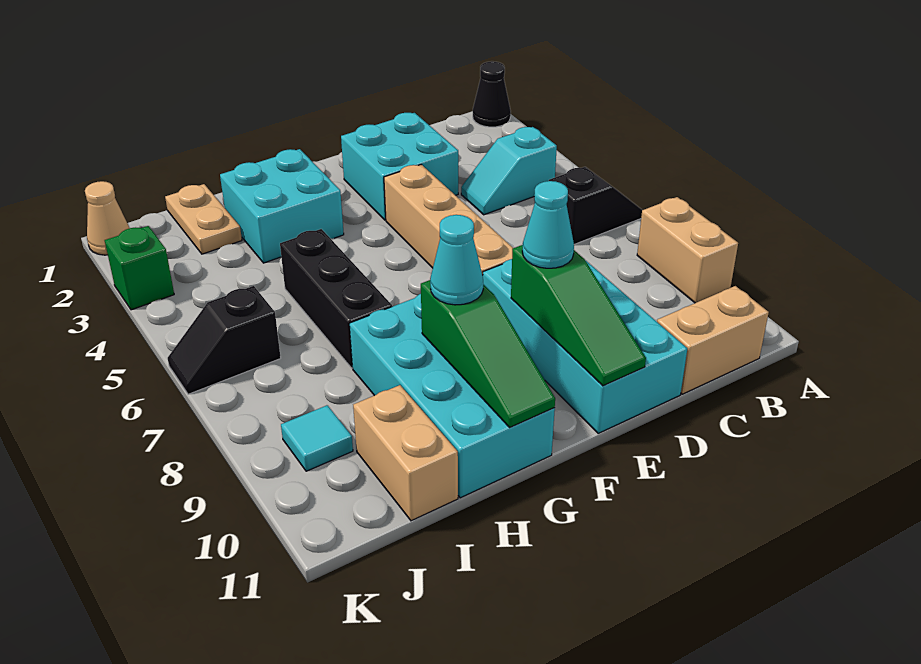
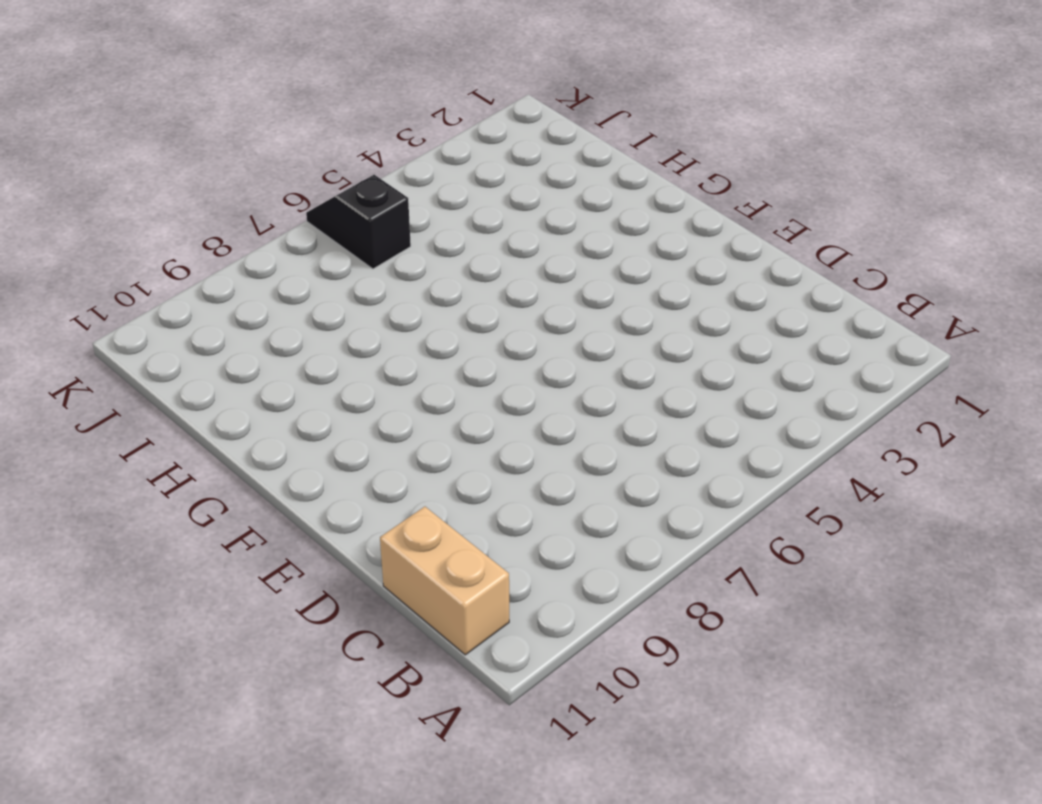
none -> black cone A1 level 1
none -> black slope A6:B6 level 1 top B
none -> tan brick A8:A9 level 1

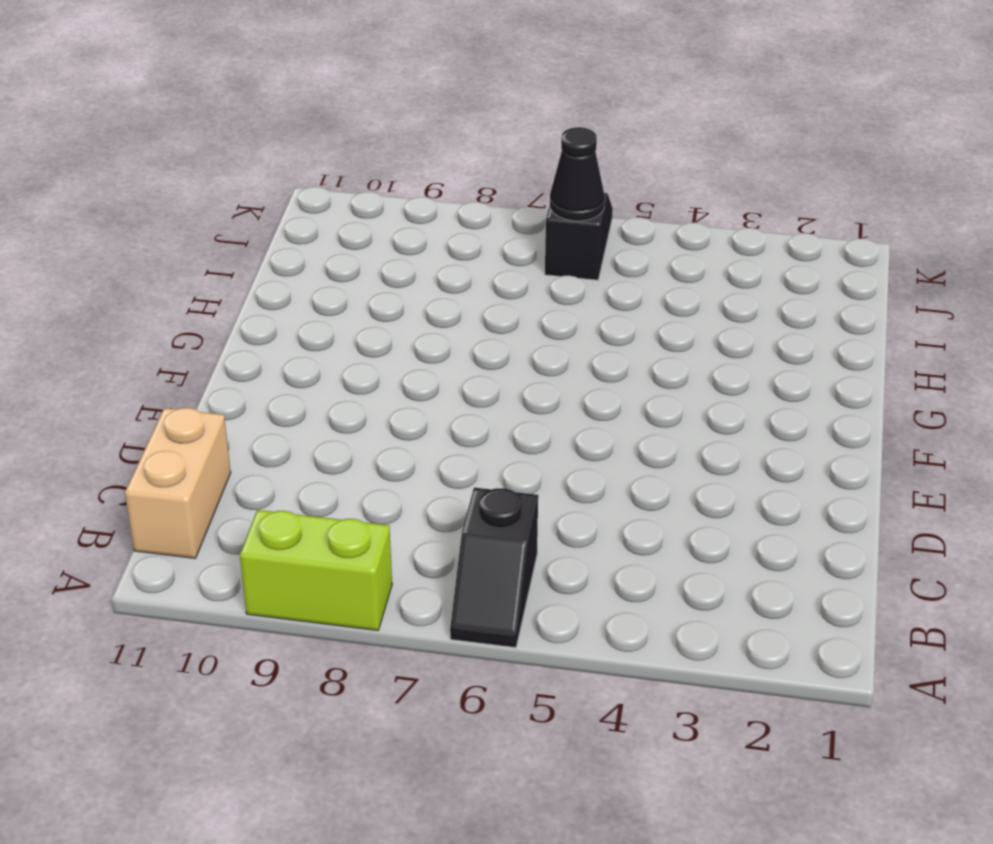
lime brick A8:A9 level 1 -> tan brick A8:A9 level 1
black cone J6 level 2 -> black cone A1 level 1
none -> cyan slope B4:C4 level 1 top B
none -> cyan brick D2:E3 level 1
none -> cyan brick D8:E11 level 1

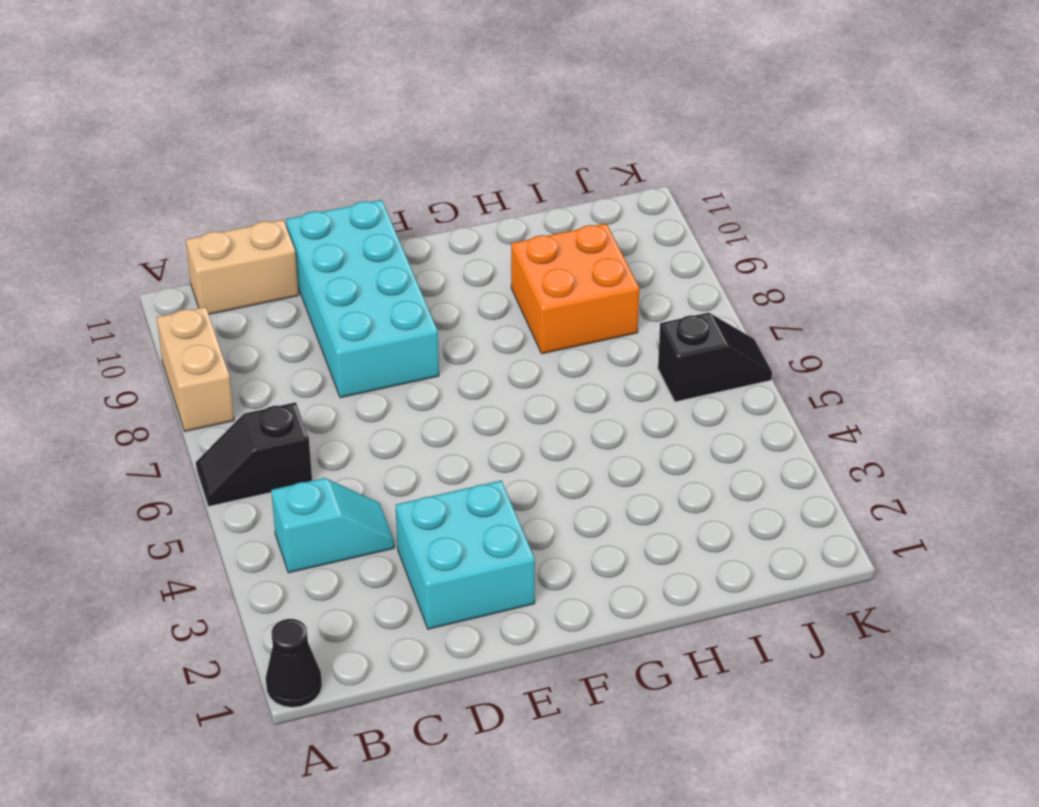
orange brick H8:I9 level 1 -> cyan brick G8:H11 level 1
none -> tan brick E4:E7 level 1
none -> cyan brick G2:H3 level 1
none -> black brick H5:H7 level 1

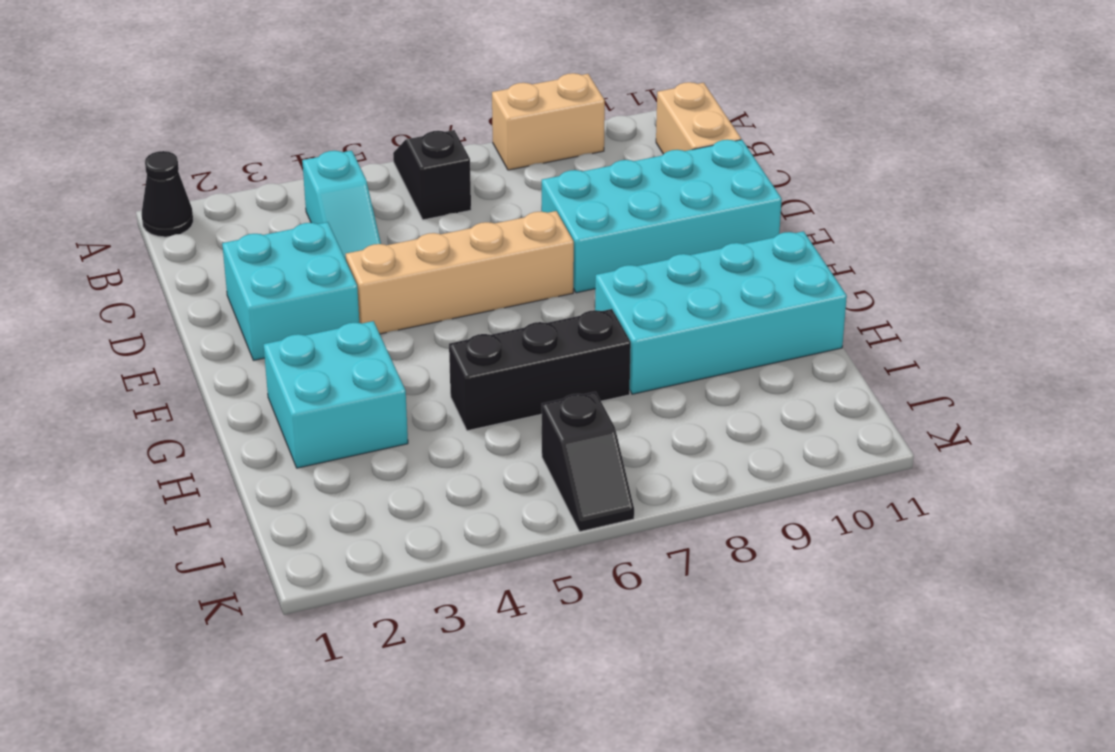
none -> tan plate I1:I2 level 1
none -> tan brick I10:I11 level 1
none -> cyan tile J9 level 1

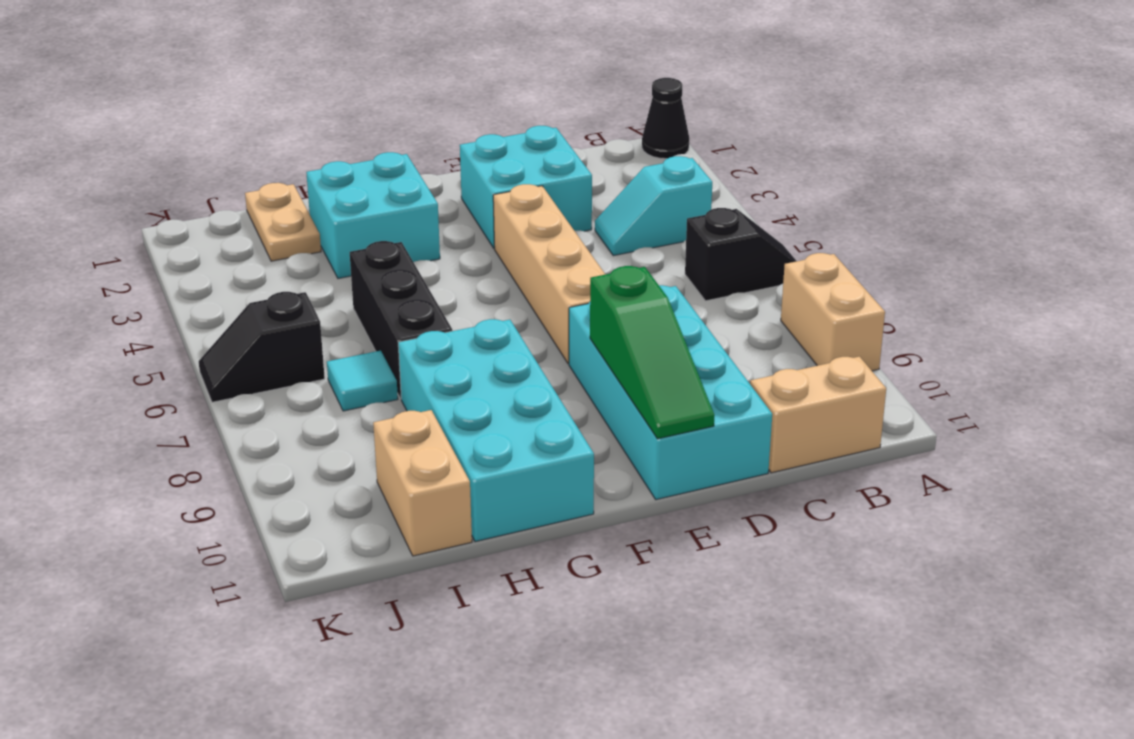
cyan tile I7 level 1 -> cyan tile J9 level 1
none -> tan cone K1 level 1
none -> green brick K3 level 1
none -> green slope G9:G11 level 2 top 9

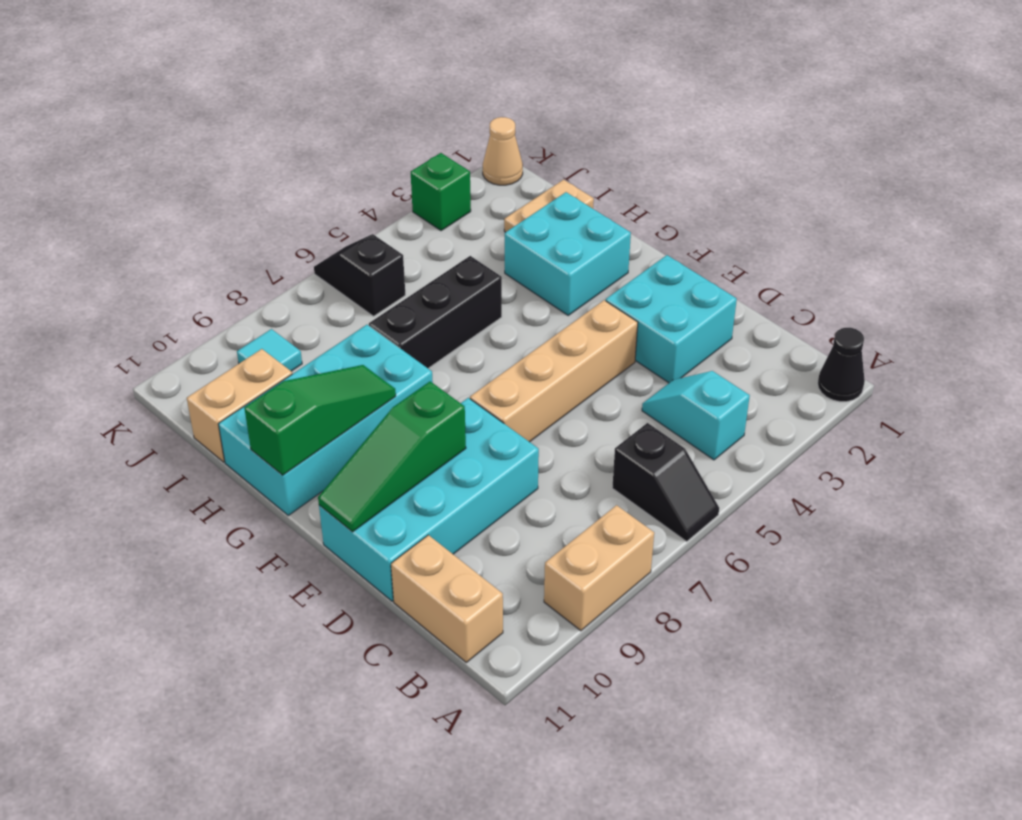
green slope G9:G11 level 2 top 11 -> green slope G9:G11 level 2 top 9
none -> cyan cone E9 level 3
none -> cyan cone G9 level 3

